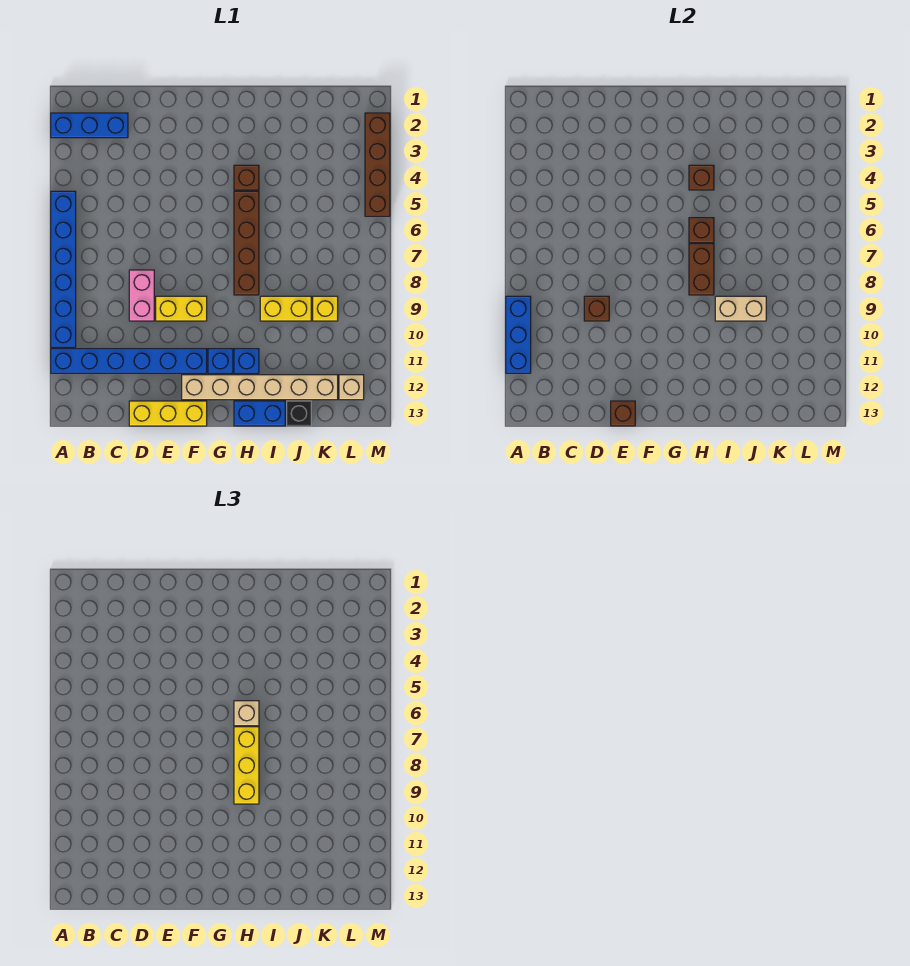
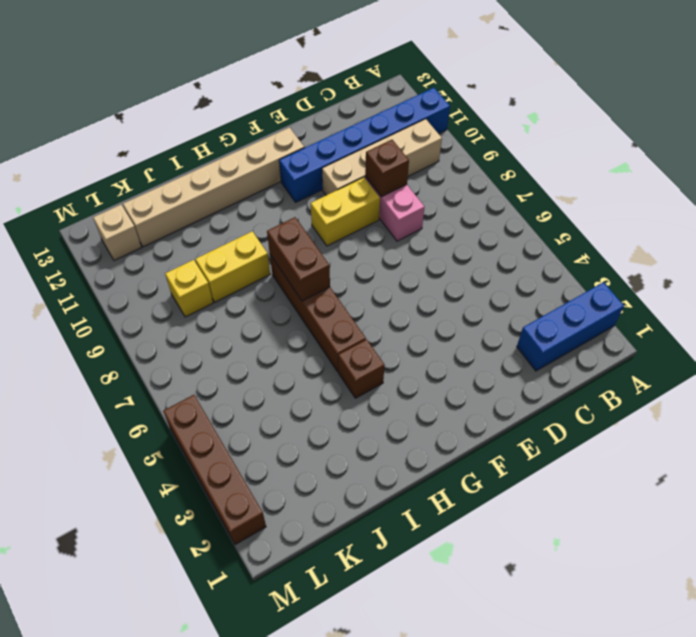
tan brick B10:E10 level 1 -> none
none -> blue brick A5:A10 level 1
none -> yellow brick D13:F13 level 1
none -> blue brick G11 level 1

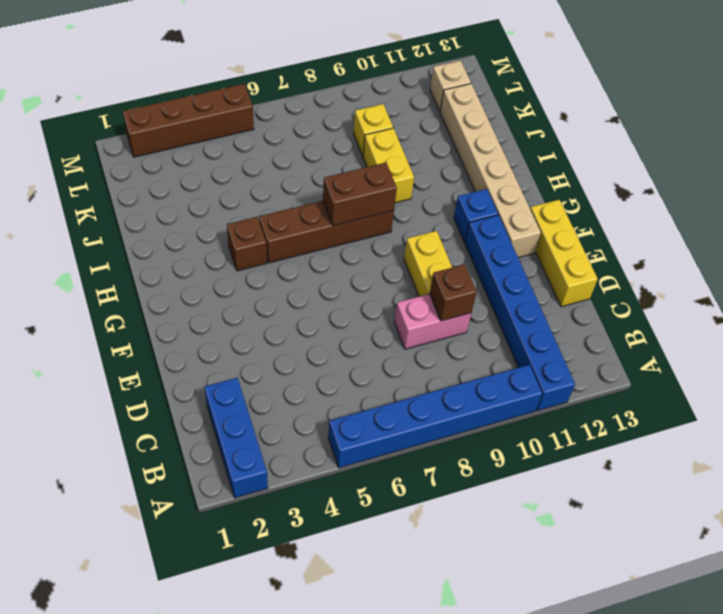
none -> blue brick H11 level 1
none -> blue brick H13:I13 level 1
none -> black brick J13 level 1

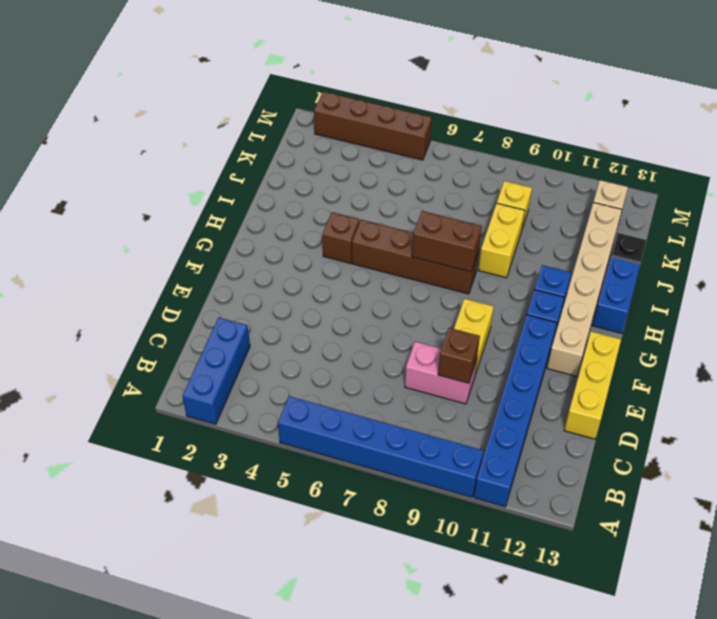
none -> blue brick A9:A11 level 2
none -> brown brick E13 level 2
none -> brown brick H4 level 2

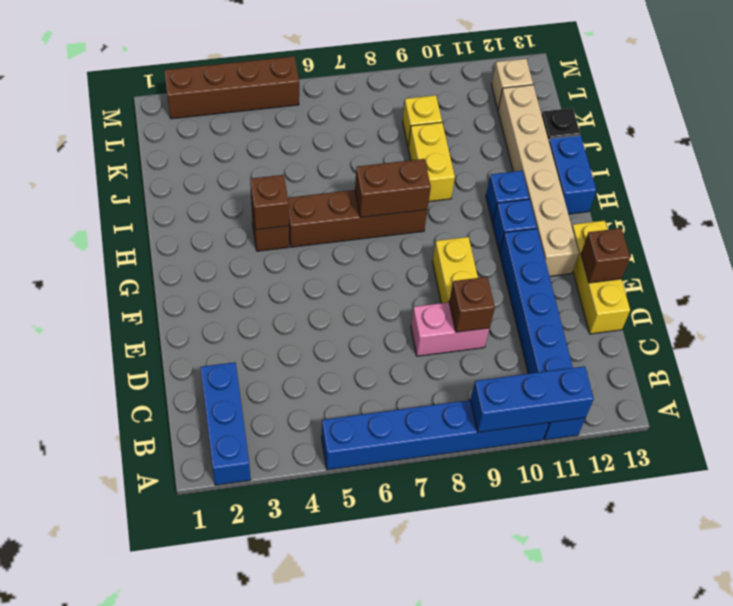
none -> brown brick H6 level 2
none -> tan brick I9:J9 level 2
none -> tan brick H6 level 3

